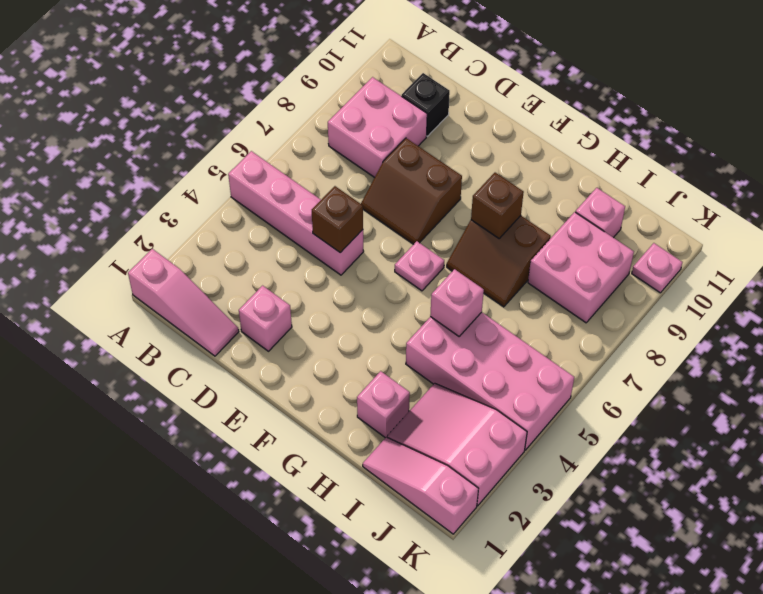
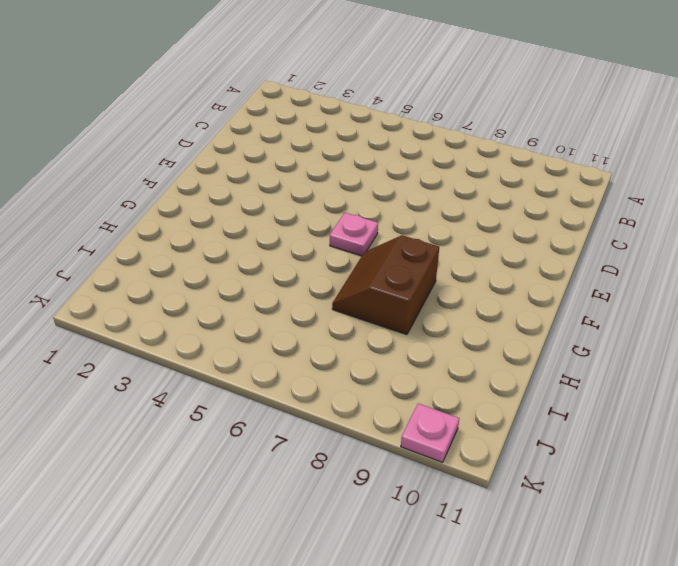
none -> pink slope A1:C1 level 1 top A
none -> pink brick A5:D5 level 1
none -> pink brick B8:C9 level 1

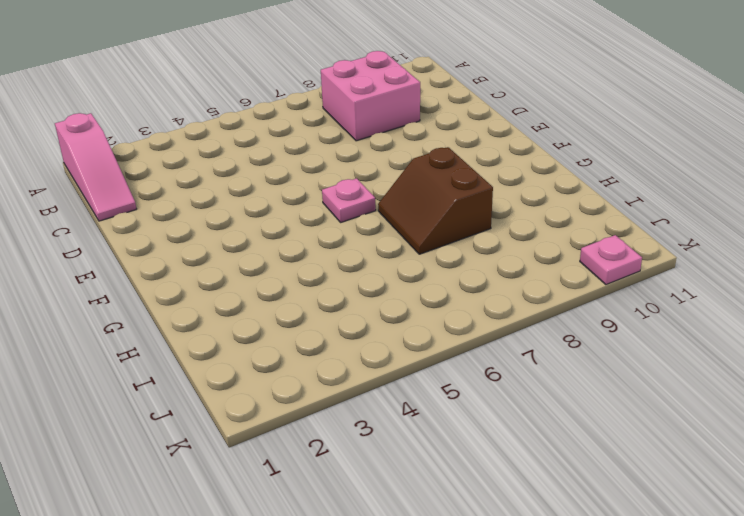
none -> pink brick A5:D5 level 1
none -> black brick C10 level 1
none -> pink brick D2 level 1

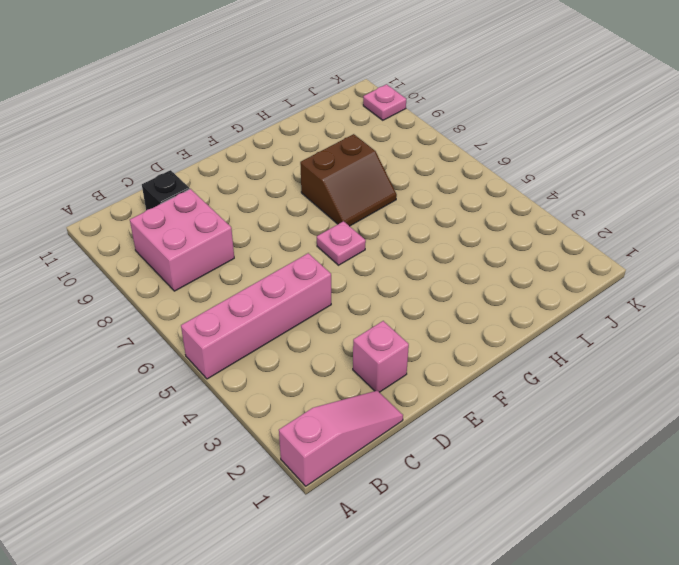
none -> brown slope D7:E8 level 1 top 8
none -> pink brick H2 level 1
none -> pink brick H4:K5 level 1

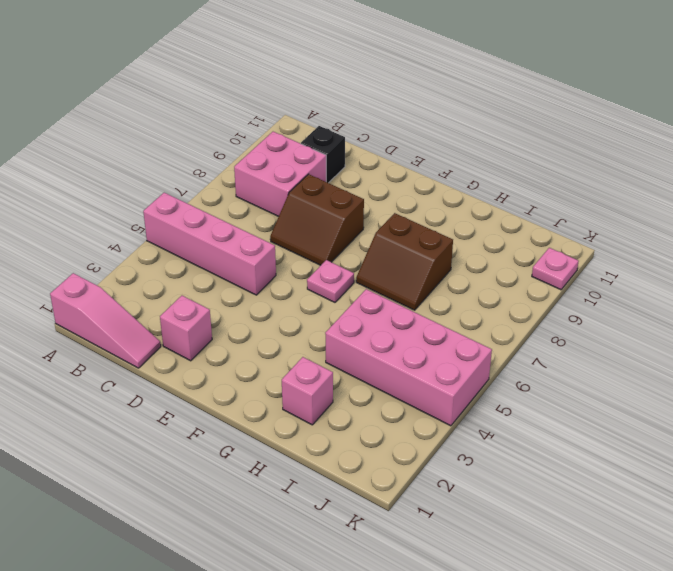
none -> pink slope I1:K1 level 1 top K
none -> pink slope I2:K3 level 1 top K
none -> pink brick I8:J9 level 1

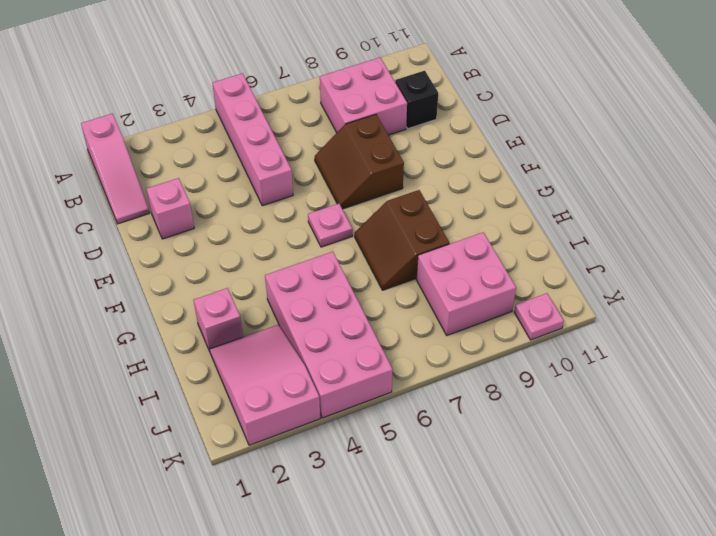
none -> pink slope I1:K1 level 1 top K
none -> pink brick I10 level 1
none -> brown brick D5 level 2

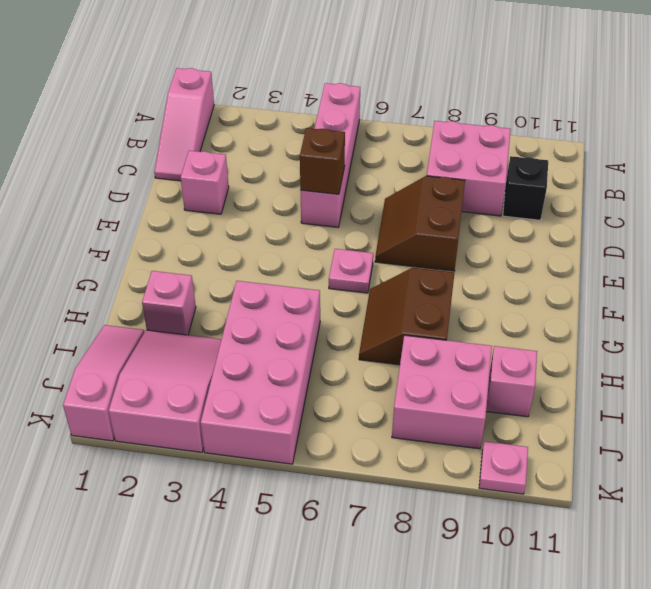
none -> brown brick G8 level 2
none -> pink brick H5 level 2

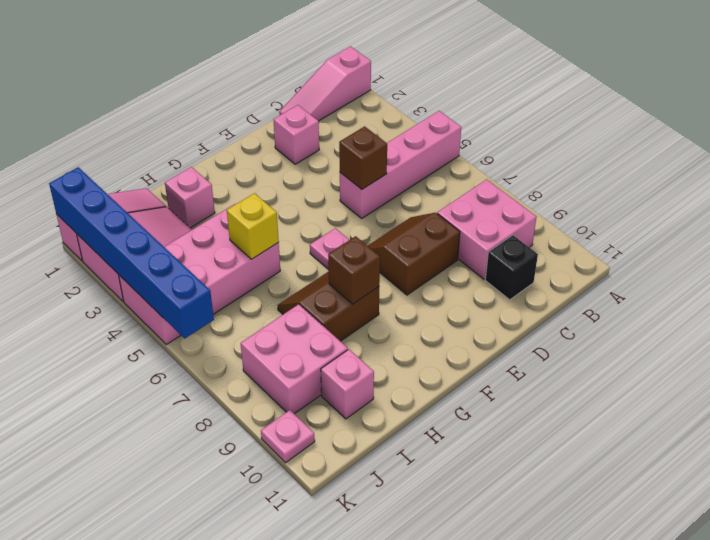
yellow brick H5 level 2 -> pink brick H5 level 2
blue brick K1:K6 level 2 -> none

